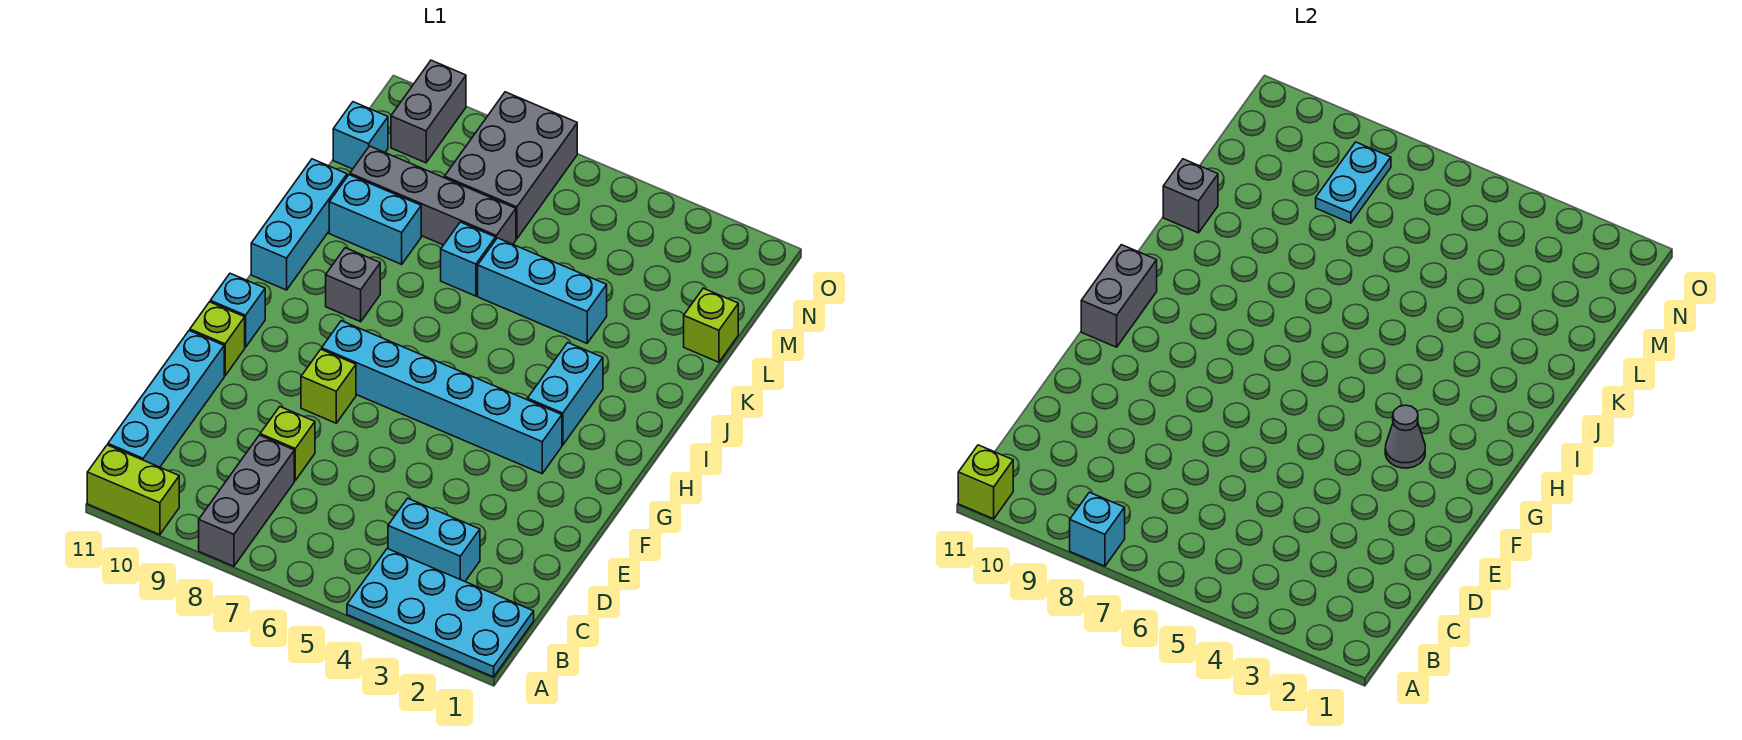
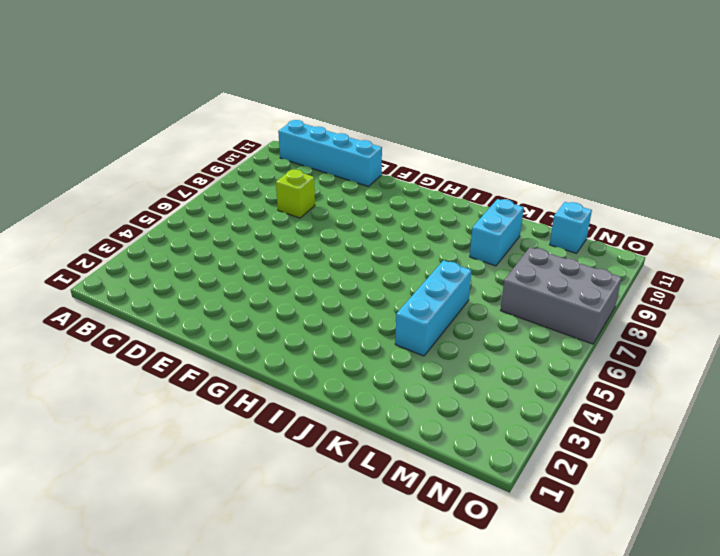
none -> cyan plate A1:B4 level 1
none -> grey brick A8:C8 level 1
none -> lime brick A10:A11 level 1

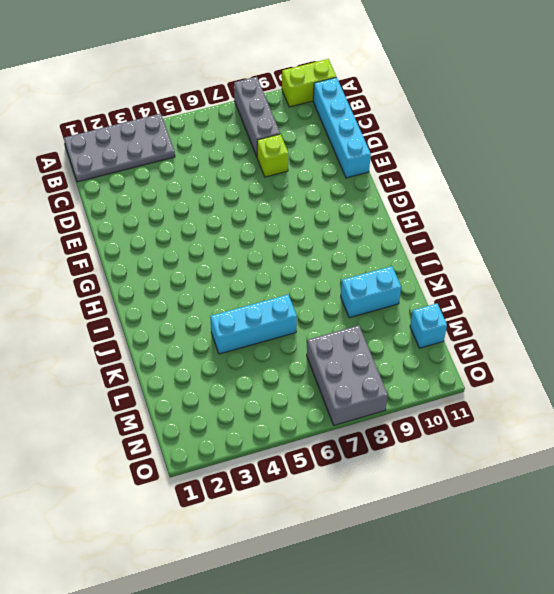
grey plate A1:B4 level 1 -> cyan plate A1:B4 level 1
none -> cyan brick C3:C4 level 1
none -> lime brick F8 level 1
none -> lime brick F11 level 1

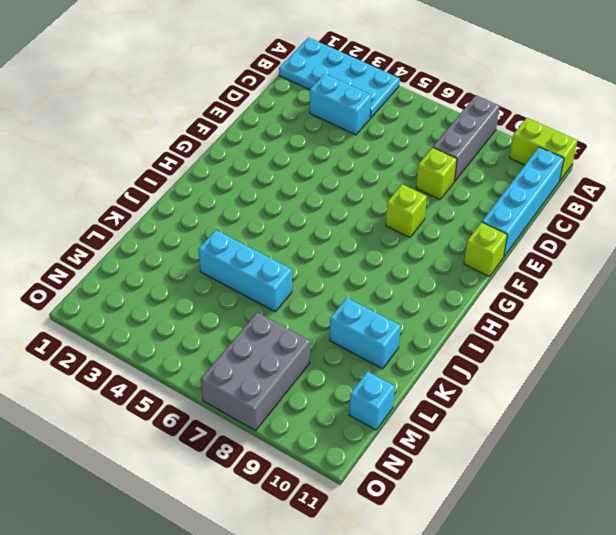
none -> cyan brick G3:G8 level 1
none -> cyan brick G11 level 1
none -> cyan brick H3:I3 level 1

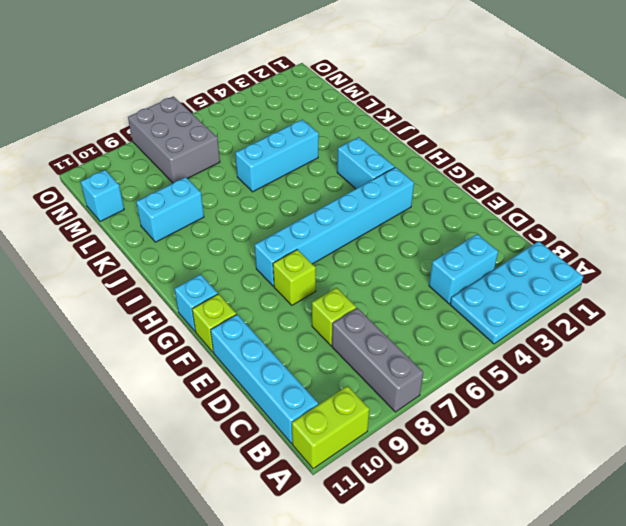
none -> grey brick I9 level 1
none -> cyan brick I11:K11 level 1
none -> cyan brick K7 level 1

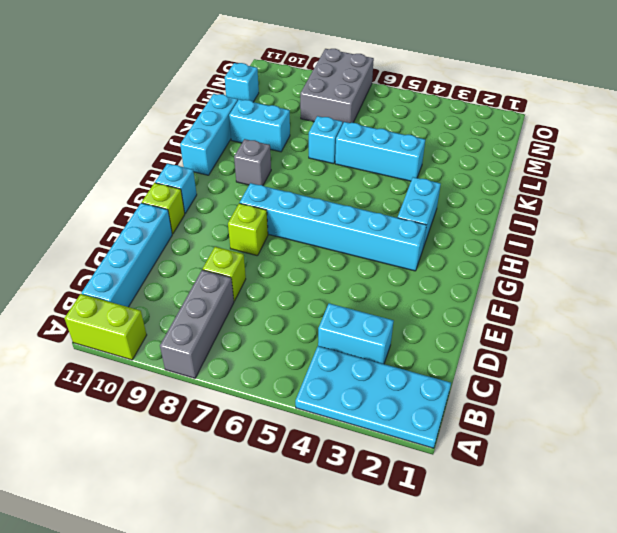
none -> lime brick L1 level 1
none -> grey brick L7:L10 level 1
none -> grey brick N10:O10 level 1

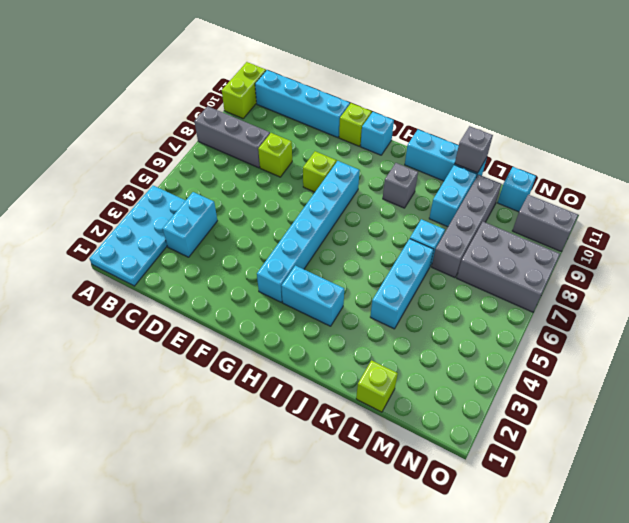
none -> cyan brick A8 level 2
none -> lime brick A11 level 2
none -> grey cone G3 level 2

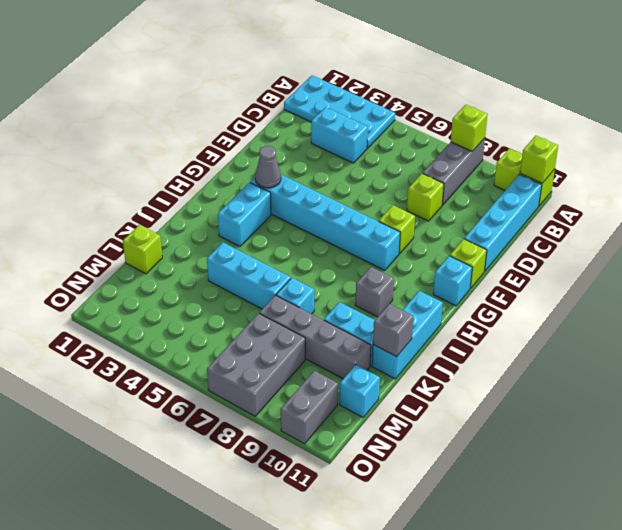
lime brick A8 level 2 -> cyan brick A8 level 2
none -> grey brick G11:H11 level 2
none -> cyan plate M8:N8 level 2

